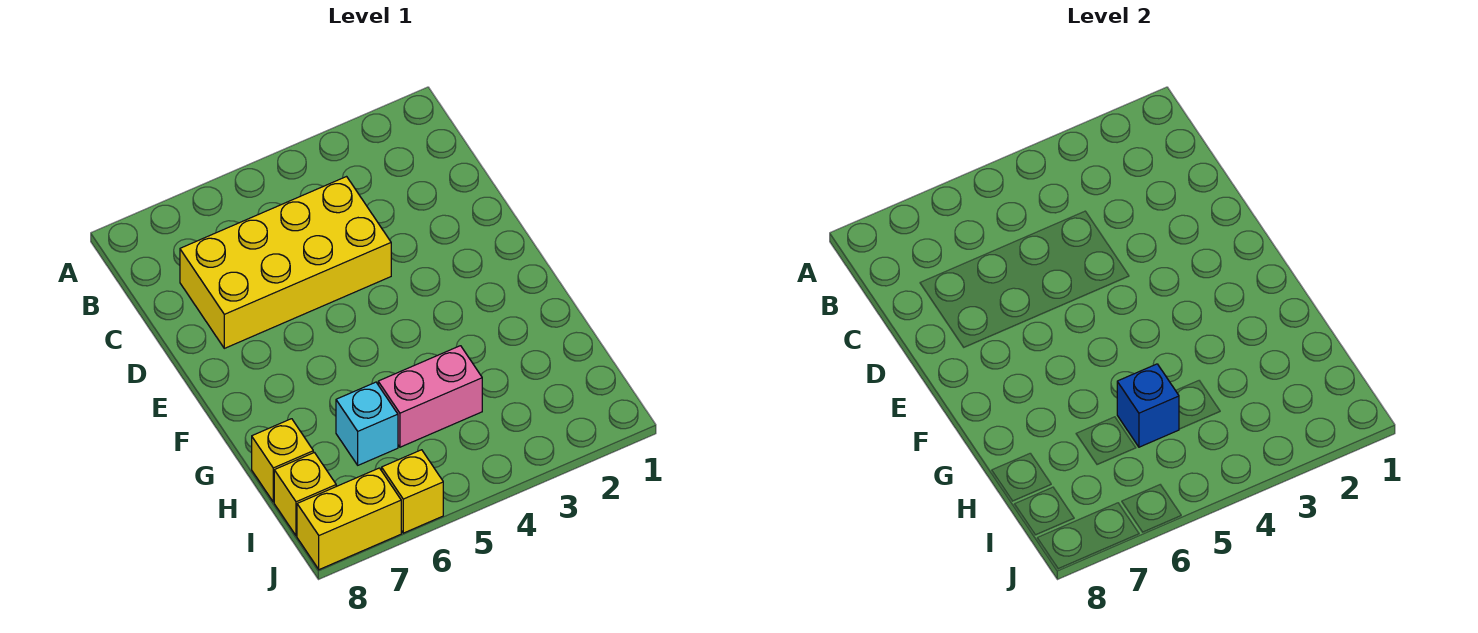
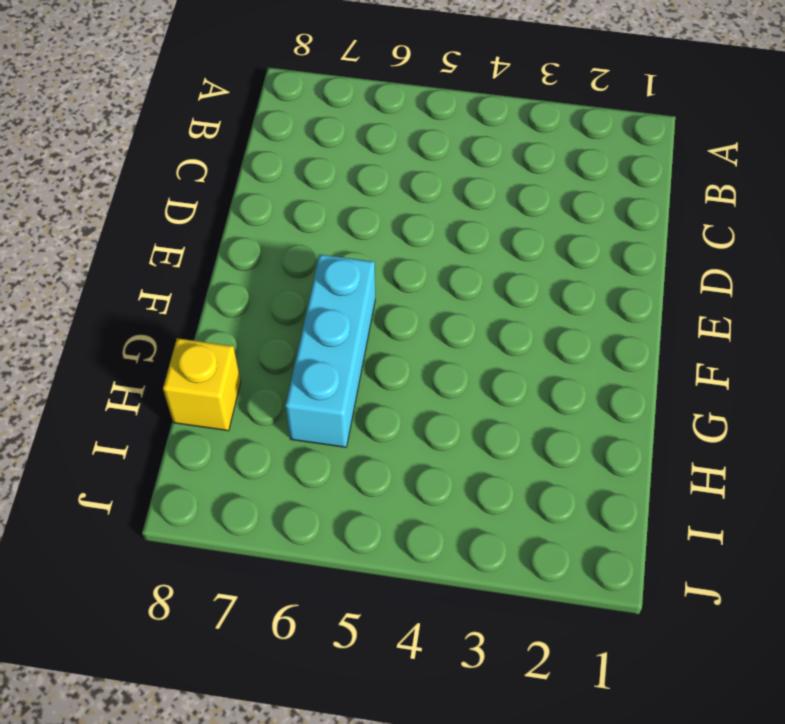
cyan brick F6:H6 level 1 -> cyan brick H6 level 1
none -> yellow brick C4:D7 level 1
none -> pink brick H4:H5 level 1

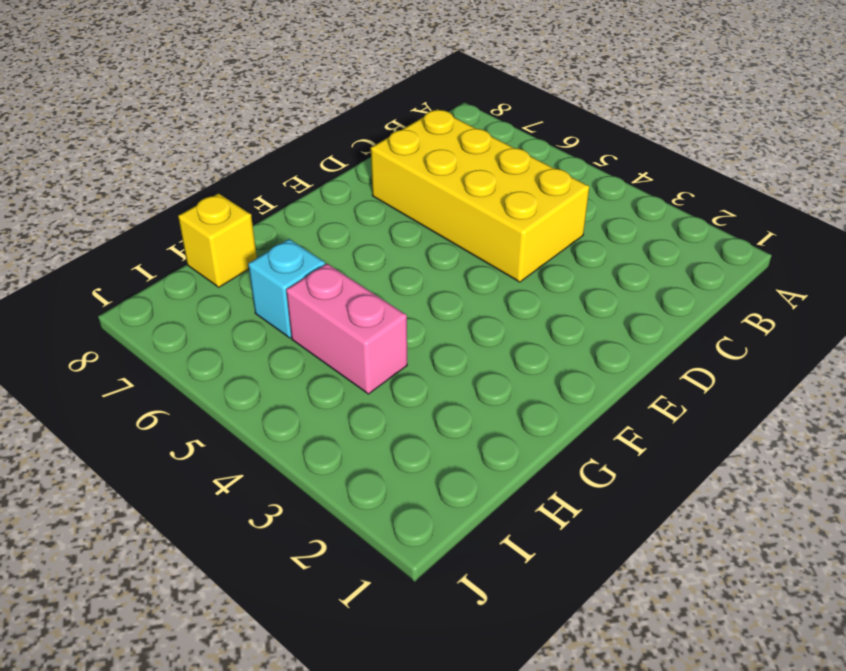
none -> yellow brick I8 level 1
none -> yellow brick J6 level 1

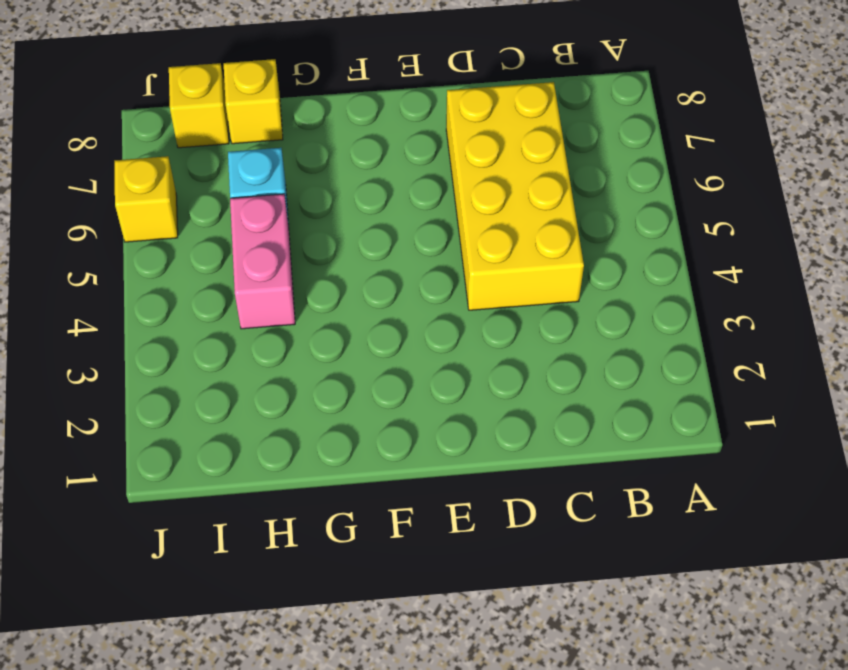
none -> yellow brick J7:J8 level 1
none -> blue brick H5 level 2

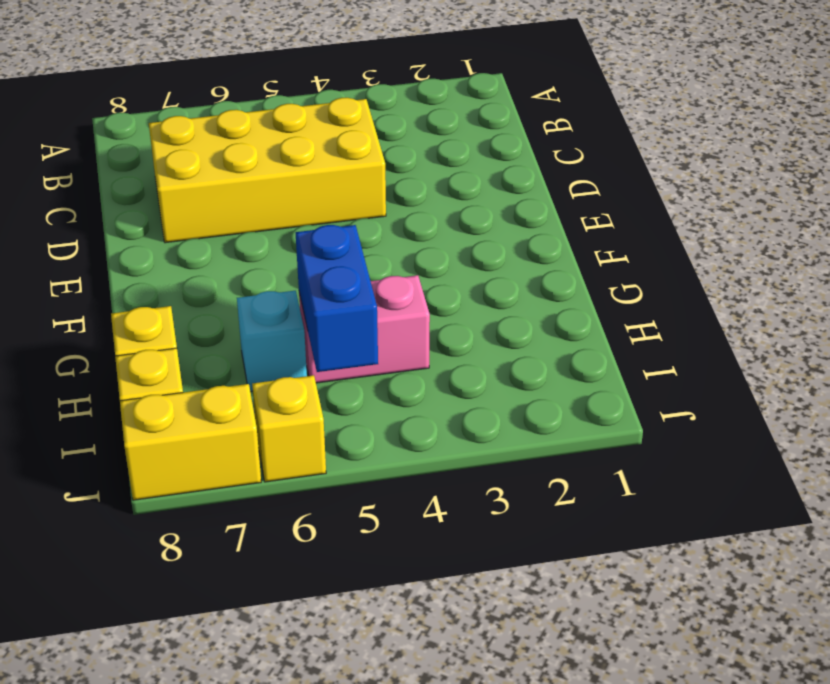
blue brick H5:I5 level 2 -> blue brick H5 level 2

